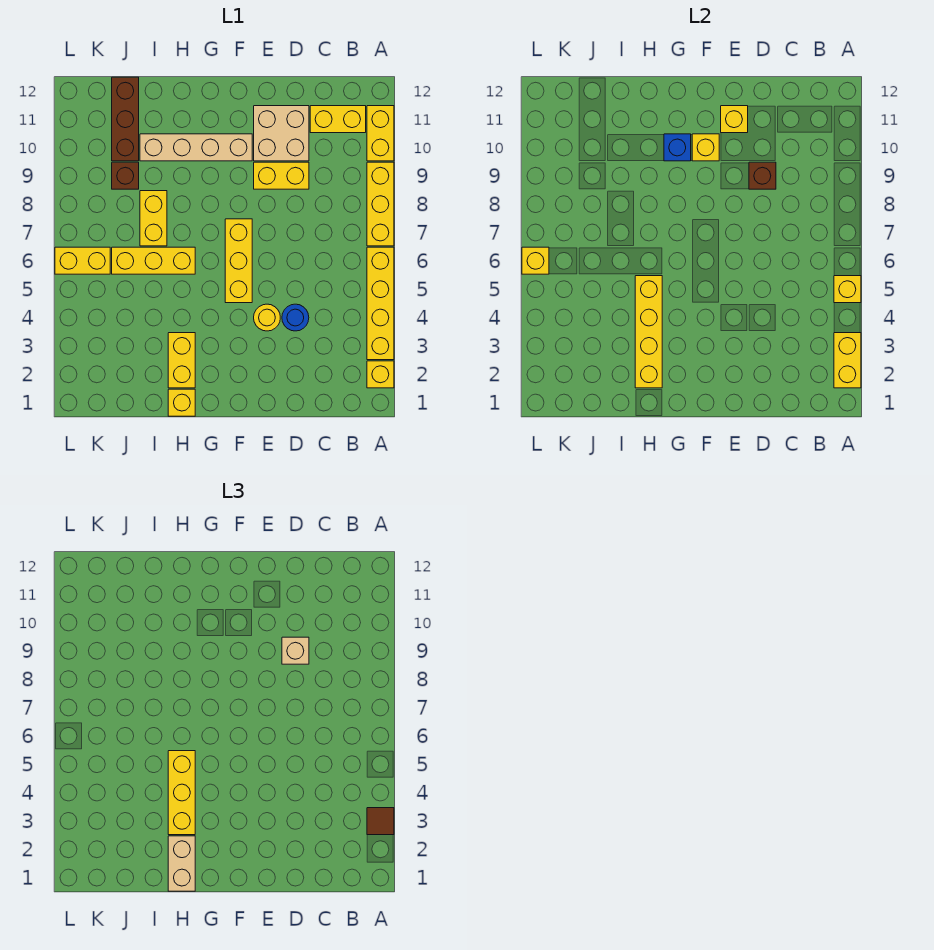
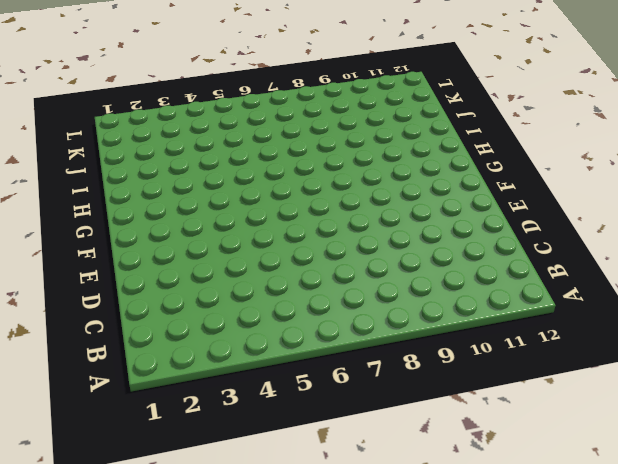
none -> yellow brick A2 level 1
none -> yellow brick A3:A6 level 1
none -> yellow brick A7:A9 level 1
none -> yellow brick A10:A11 level 1

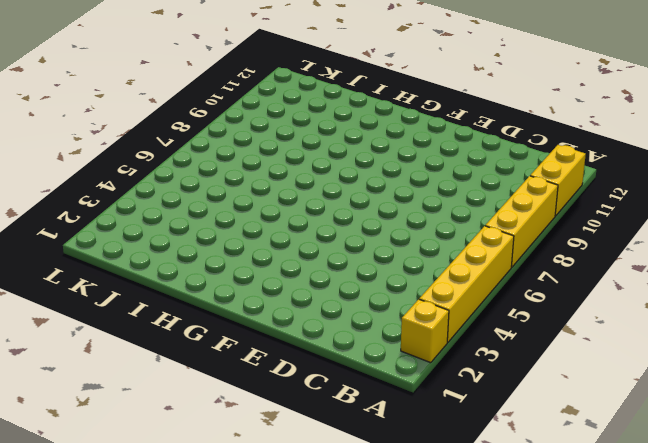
none -> yellow brick B11:C11 level 1
none -> blue round brick D4 level 1
none -> yellow brick D9:E9 level 1
none -> tan brick D10:E11 level 1

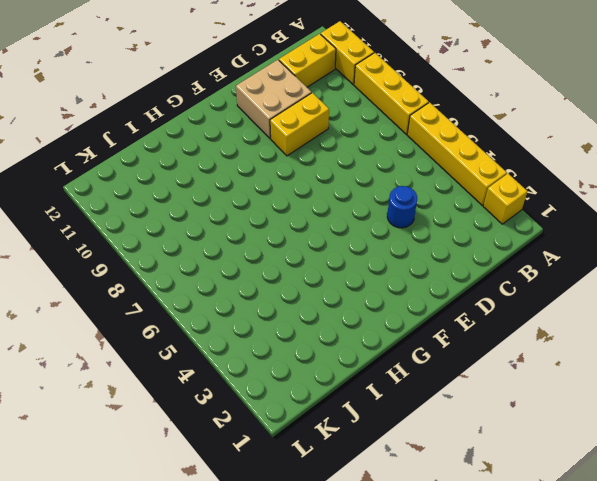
none -> yellow round brick E4 level 1
none -> yellow brick F5:F7 level 1
none -> tan brick F10:I10 level 1
none -> yellow brick H1 level 1

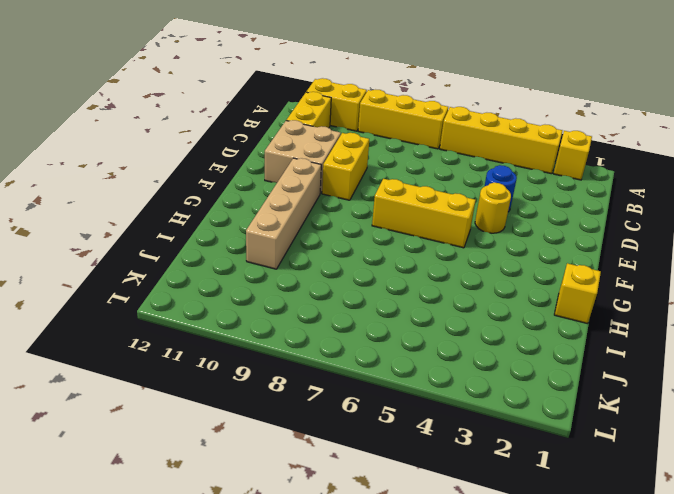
none -> yellow brick H2:H3 level 1
none -> yellow brick H6:J6 level 1
none -> yellow brick I7:I8 level 1
none -> brown brick J9 level 1

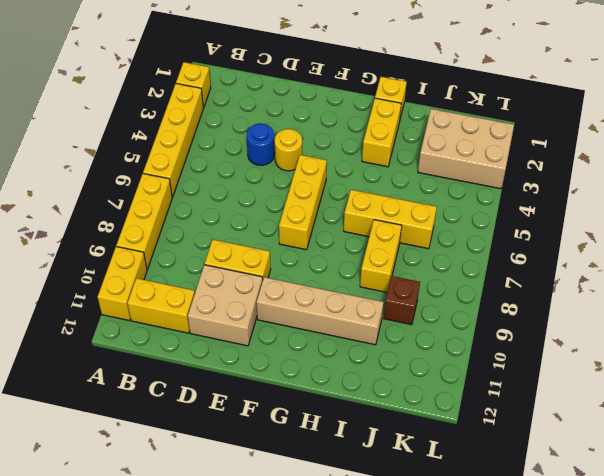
tan brick J2:L3 level 1 -> none
none -> brown brick J10:J12 level 1
none -> yellow brick K6:L6 level 1
none -> yellow brick A2:A3 level 2
none -> yellow brick A5 level 2

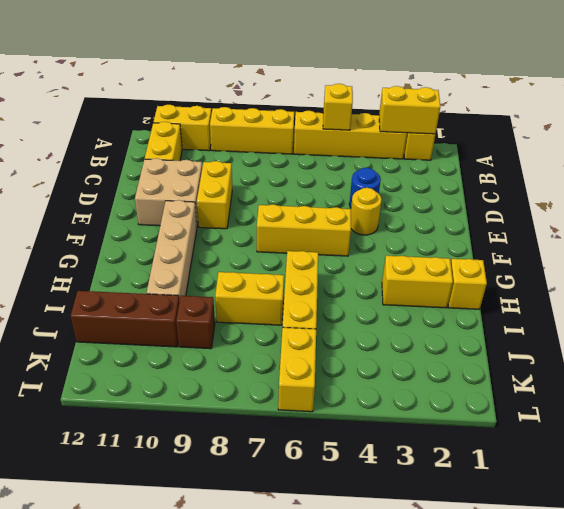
none -> brown brick D9 level 2
none -> yellow brick E11 level 2
none -> yellow brick F10 level 2
none -> blue brick G10 level 2

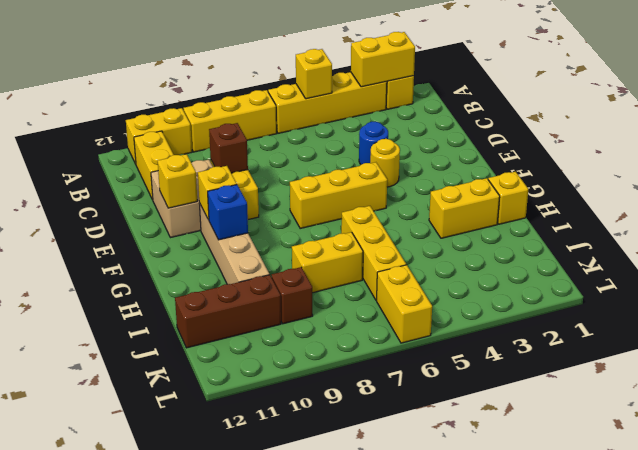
none -> yellow brick H2:H5 level 2
none -> yellow brick L6 level 2
none -> brown tile A3 level 3
none -> tan brick D9 level 3

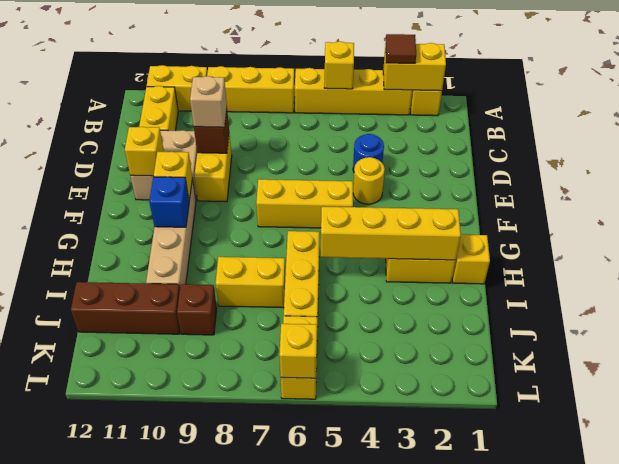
none -> tan brick H1:H2 level 3
none -> yellow brick H3:H5 level 3

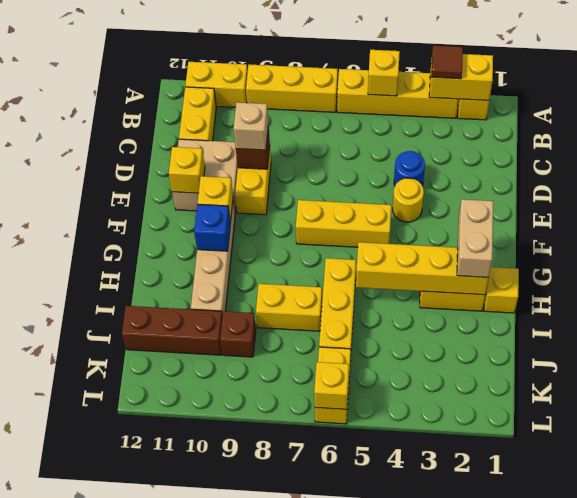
tan brick G2:H2 level 3 -> tan brick H1:H2 level 3
none -> yellow brick H3:H5 level 3

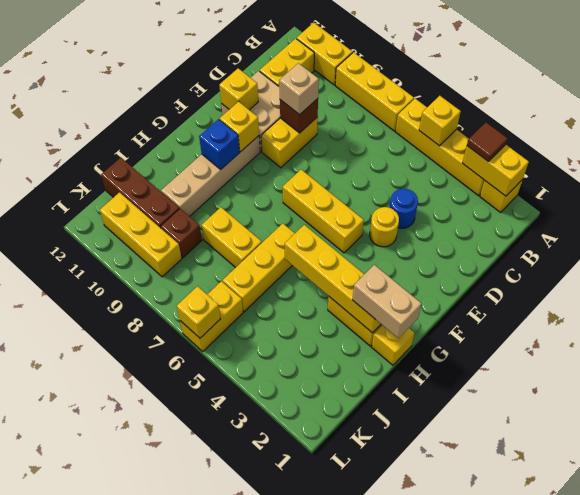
yellow brick K9:K11 level 1 -> yellow brick H3:H5 level 3

